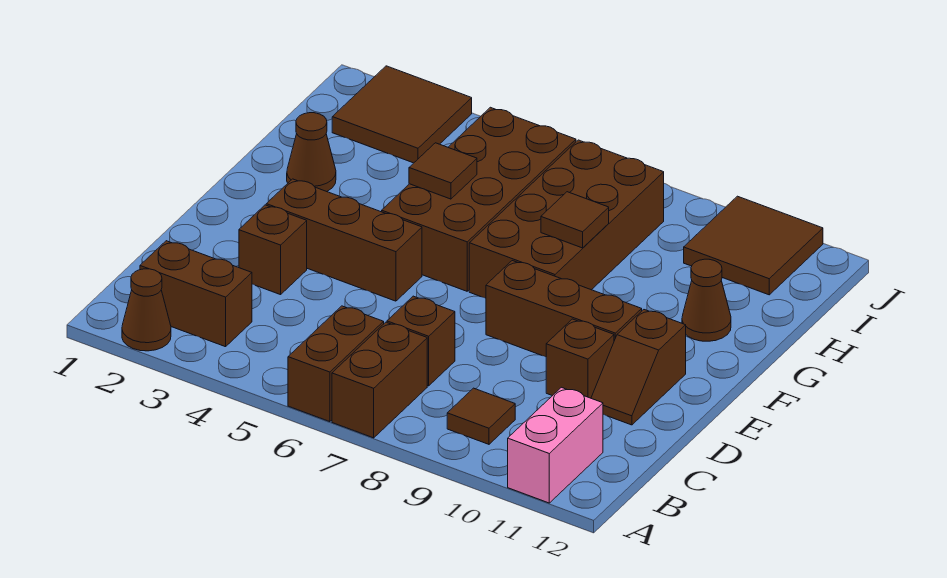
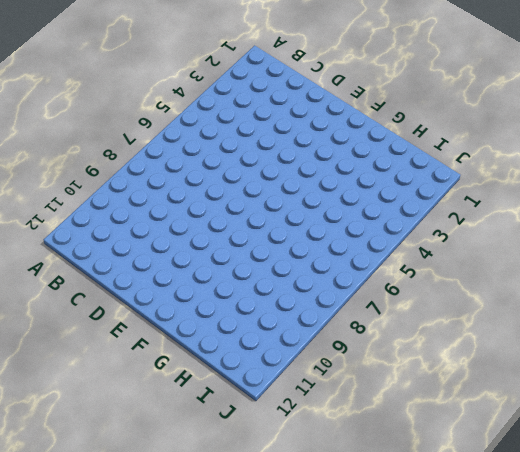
none -> brown cone A2 level 1
none -> brown brick A6:B6 level 1
none -> brown brick A7:B7 level 1

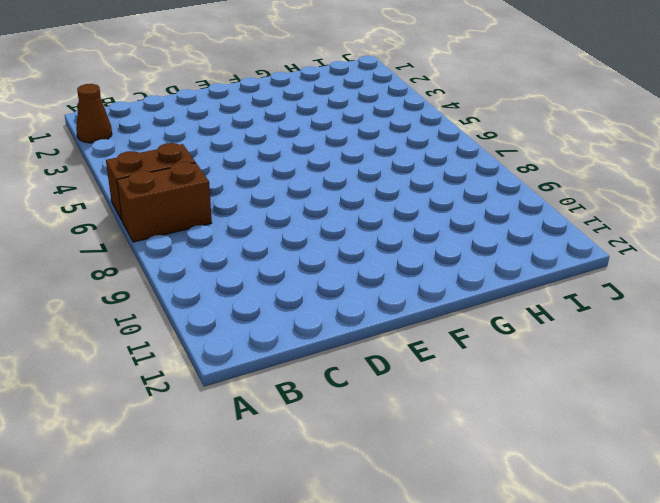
none -> pink brick A11:B11 level 1
none -> brown brick B2:B3 level 1
none -> brown tile B9 level 1

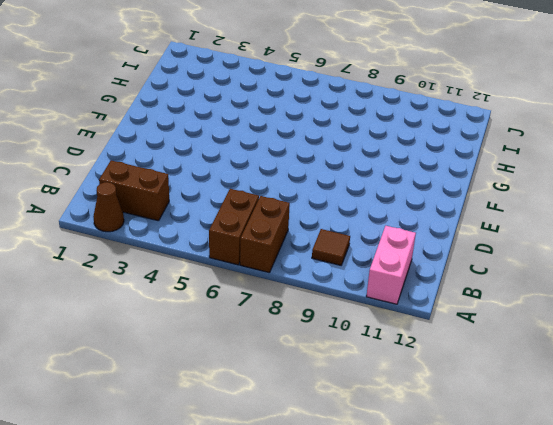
none -> brown brick C7 level 1
none -> brown brick D3 level 1
none -> brown brick D10 level 1

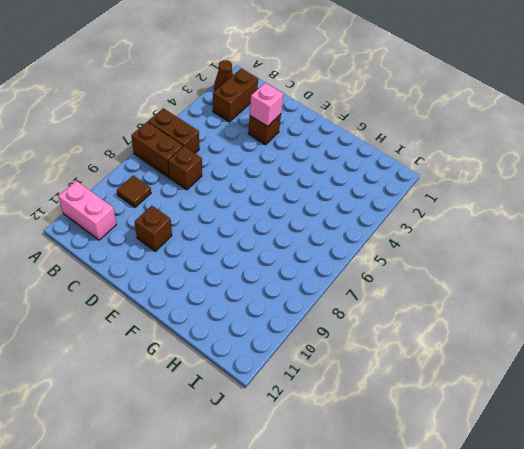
pink brick D3 level 2 -> none
none -> brown slope D11:E11 level 1 top E
none -> brown brick E3:E5 level 1
none -> brown brick E8:E10 level 1

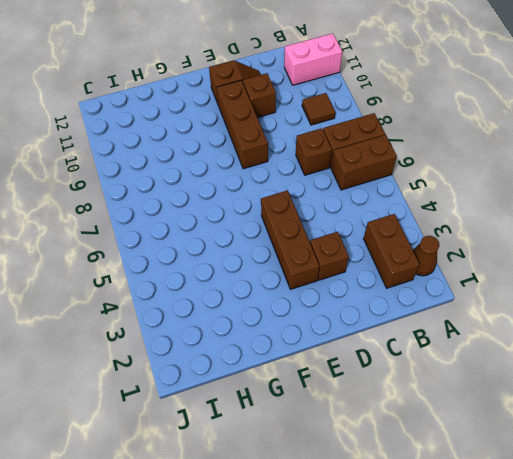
none -> brown brick F5:I6 level 1
none -> brown brick F7:I8 level 1
none -> brown cone G2 level 1

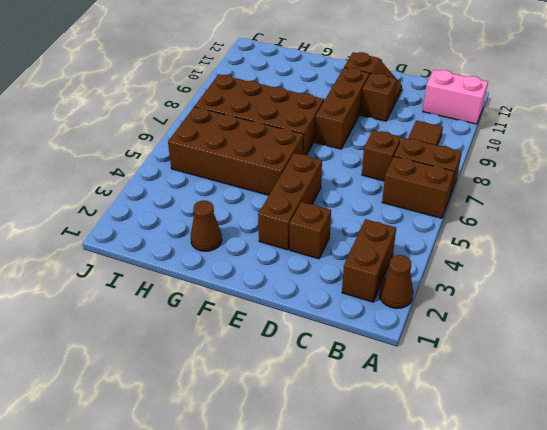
none -> brown cone G11 level 1
none -> brown tile I2:J3 level 1
none -> brown tile I10:J11 level 1

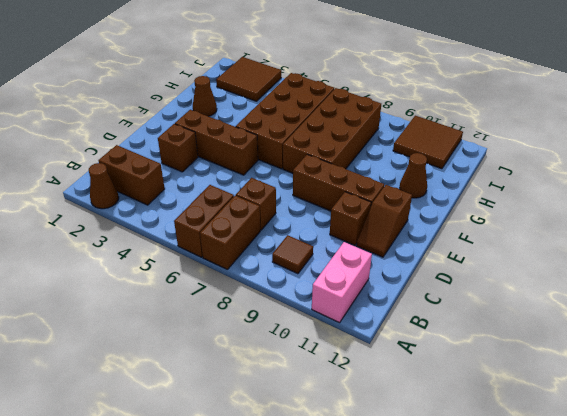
none -> brown tile G5 level 2
none -> brown tile G8 level 2

